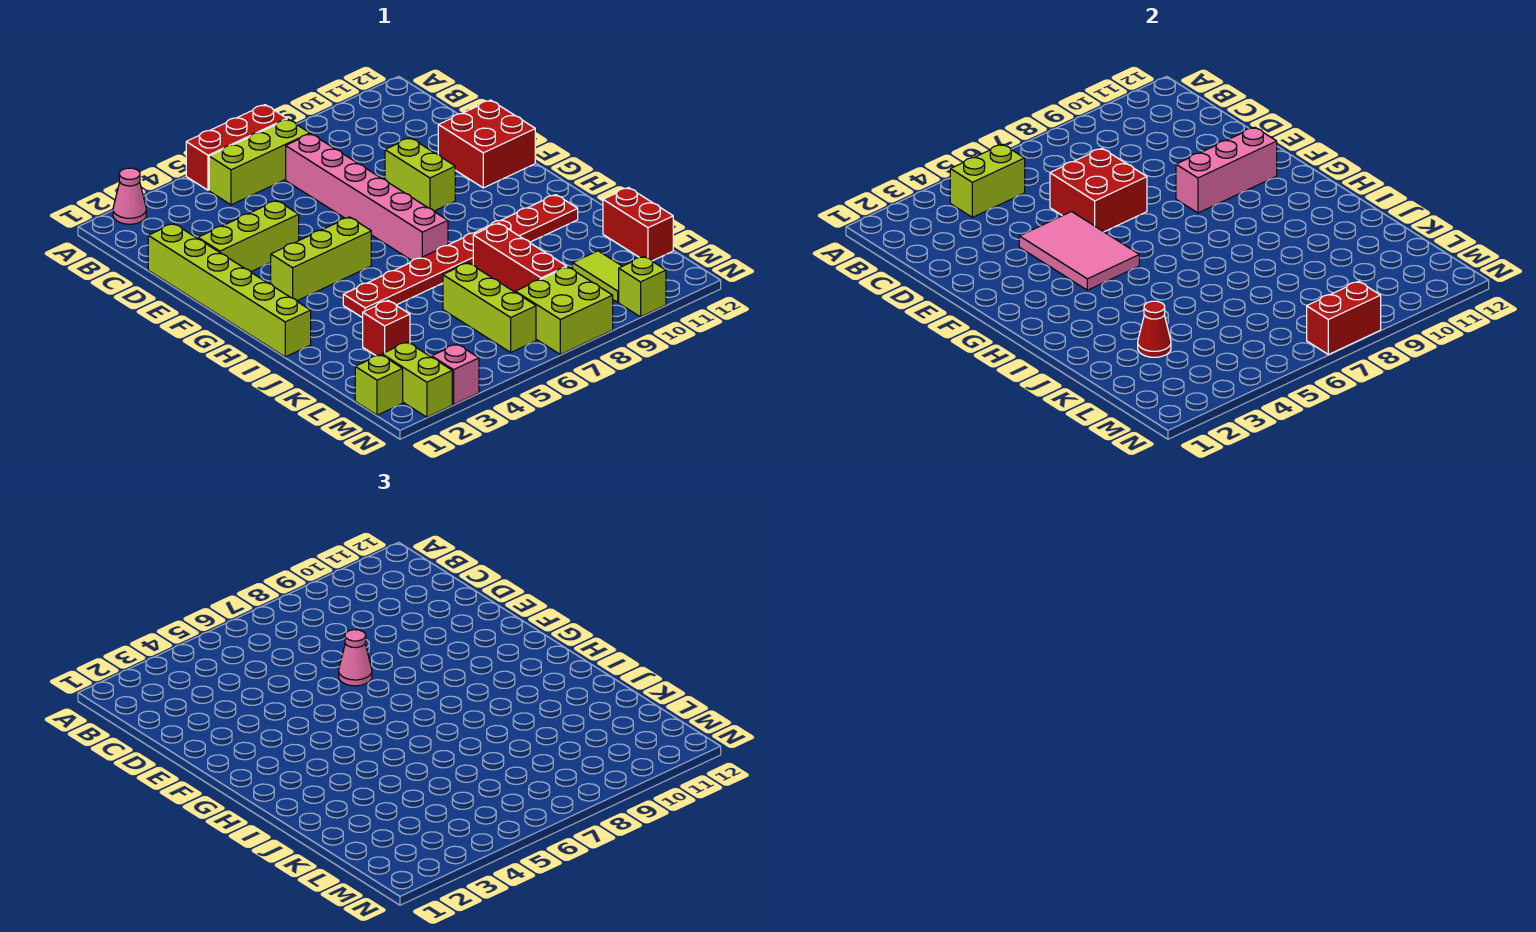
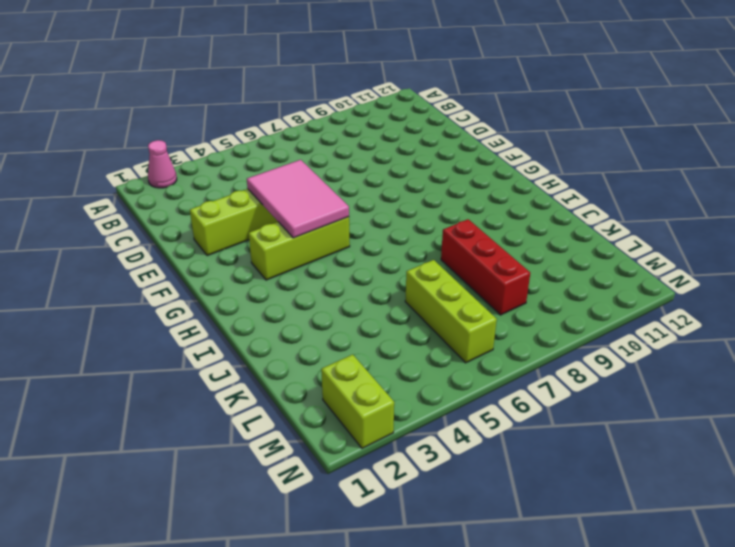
none -> red brick A5:A7 level 1
none -> lime brick B5:B7 level 1
none -> pink brick C7:H7 level 1

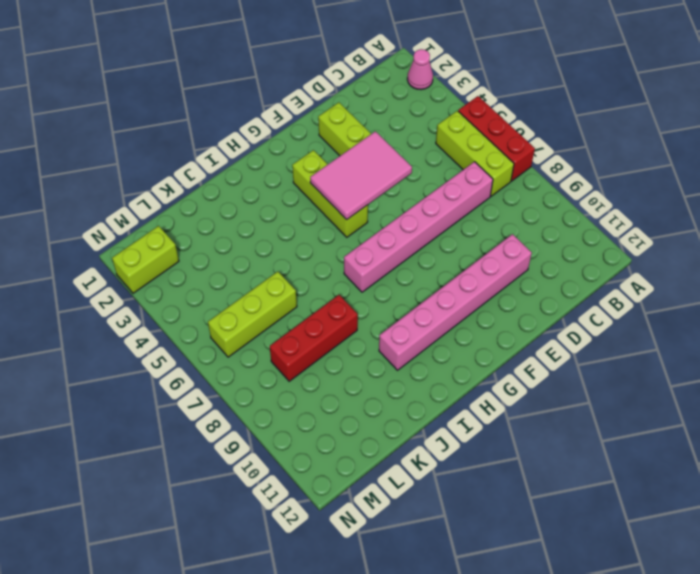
pink brick D10:I10 level 1 -> red plate I4:I11 level 1
none -> lime brick D1:I1 level 1
none -> lime brick E9:F9 level 1
none -> red brick E11:F12 level 1

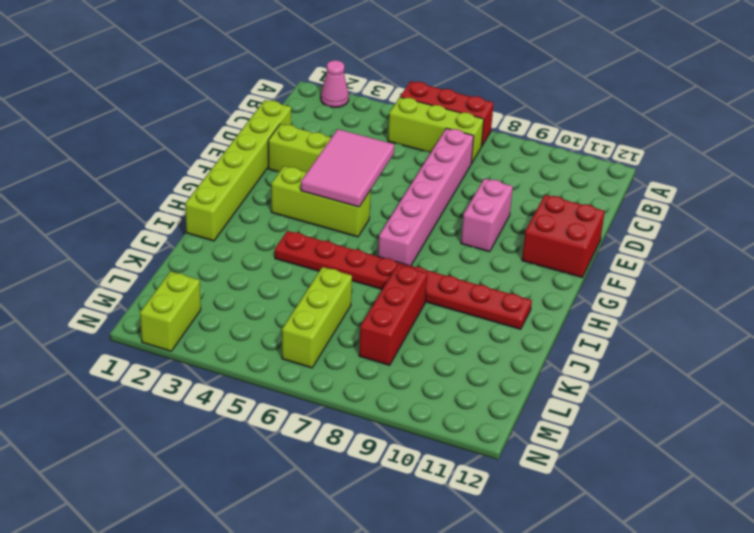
pink brick E9:F9 level 1 -> lime brick E9:F9 level 1
none -> red brick K3 level 1
none -> red brick K12:L12 level 1
none -> lime tile L10:M10 level 1

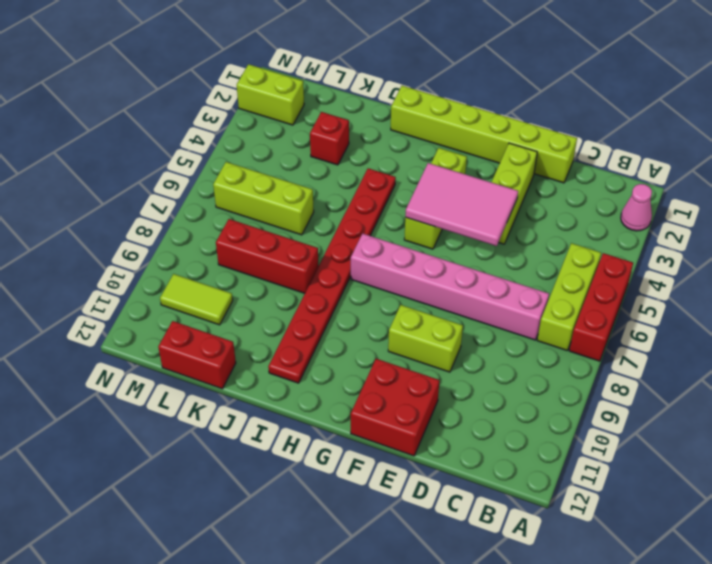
none -> lime brick M1 level 1
none -> lime brick M7:N8 level 1
none -> pink brick N3 level 1

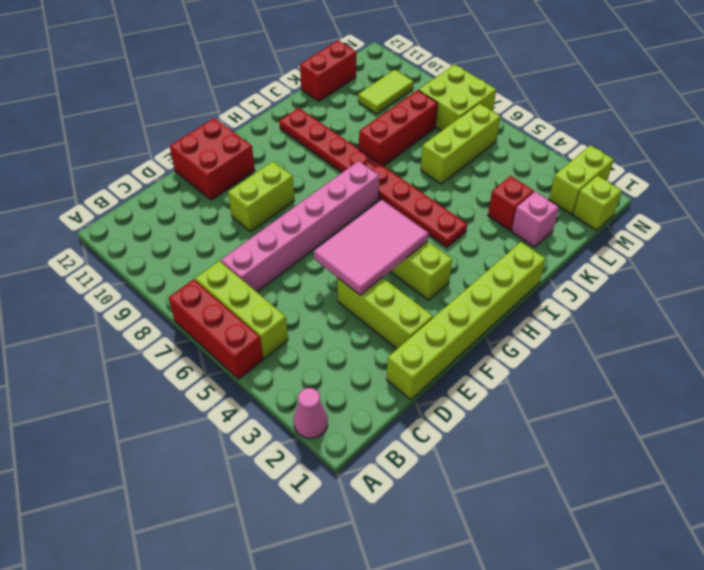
pink brick K2 level 1 -> pink brick N3 level 1
none -> lime brick N10 level 1
none -> lime brick B4:B5 level 2
none -> red brick D6:E7 level 2

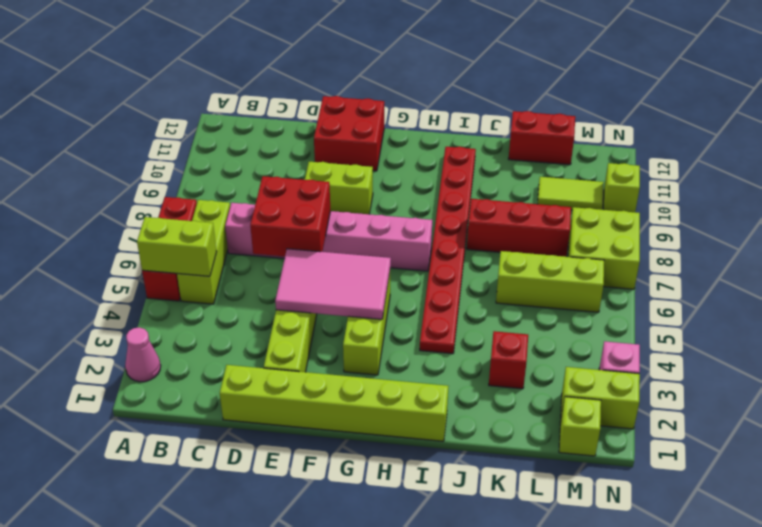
lime brick A5:B5 level 2 -> lime brick B4:B5 level 2
none -> pink brick F9:F11 level 2
none -> red cone K3 level 2
none -> red brick N7:N8 level 2

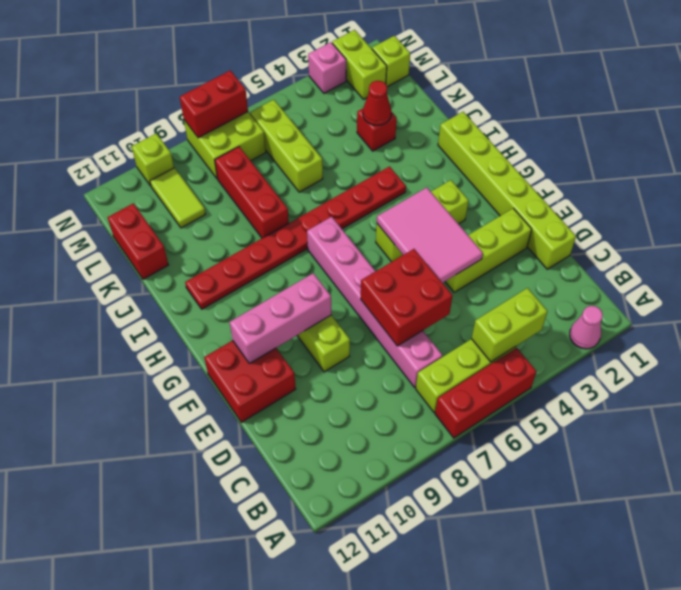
none -> pink cone E7 level 3

